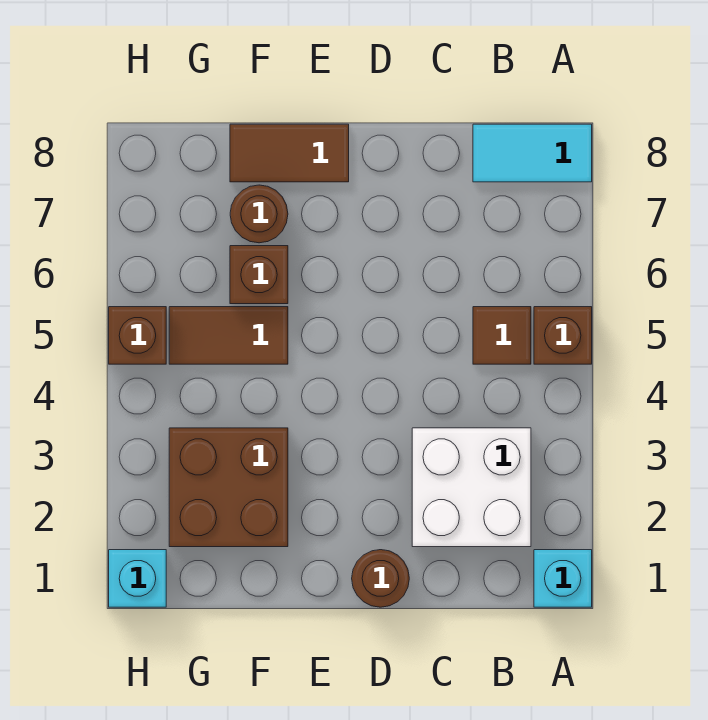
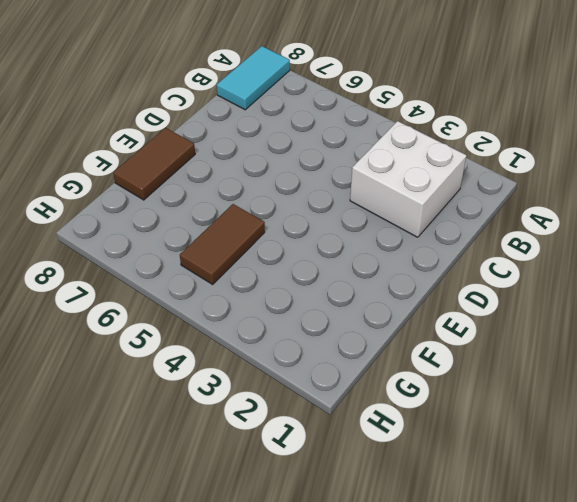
none -> cyan brick A1 level 1
none -> brown brick A5 level 1
none -> brown tile B5 level 1

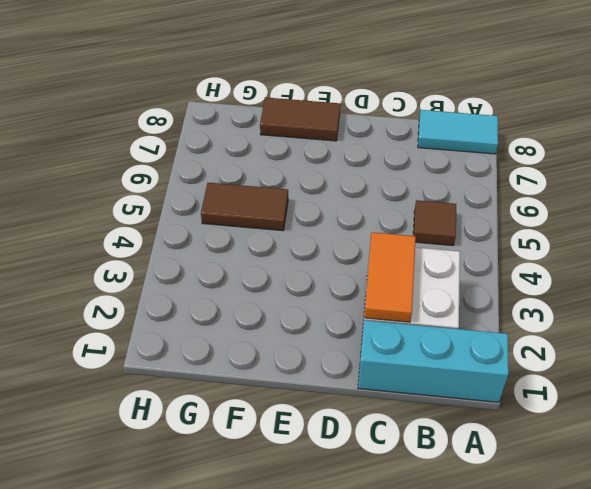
cyan brick A1:C1 level 1 -> cyan brick A1 level 1
orange tile C2:C3 level 2 -> none
none -> brown brick A5 level 1
none -> brown round brick D1 level 1
none -> brown brick F2:G3 level 1

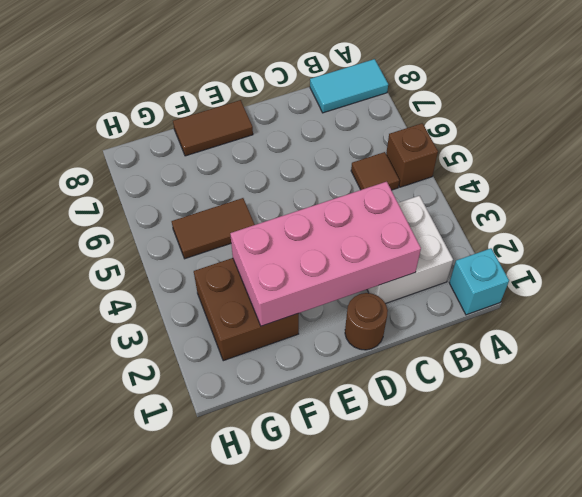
pink brick C2:F3 level 2 -> none
none -> brown brick F6 level 1
none -> brown round brick F7 level 1
none -> cyan brick H1 level 1

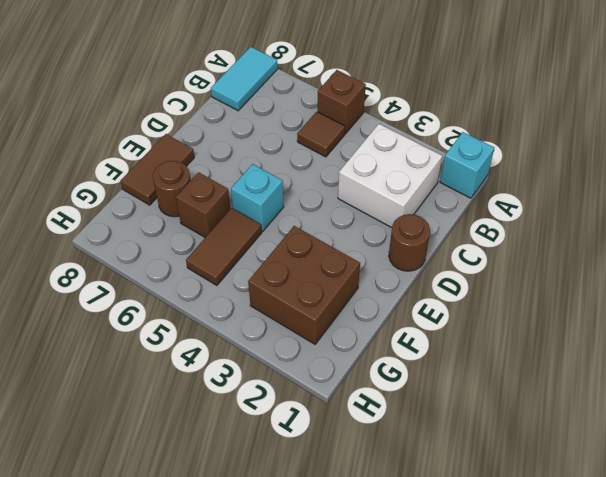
cyan brick E5 level 1 -> cyan brick H1 level 1
none -> brown brick H5 level 1

